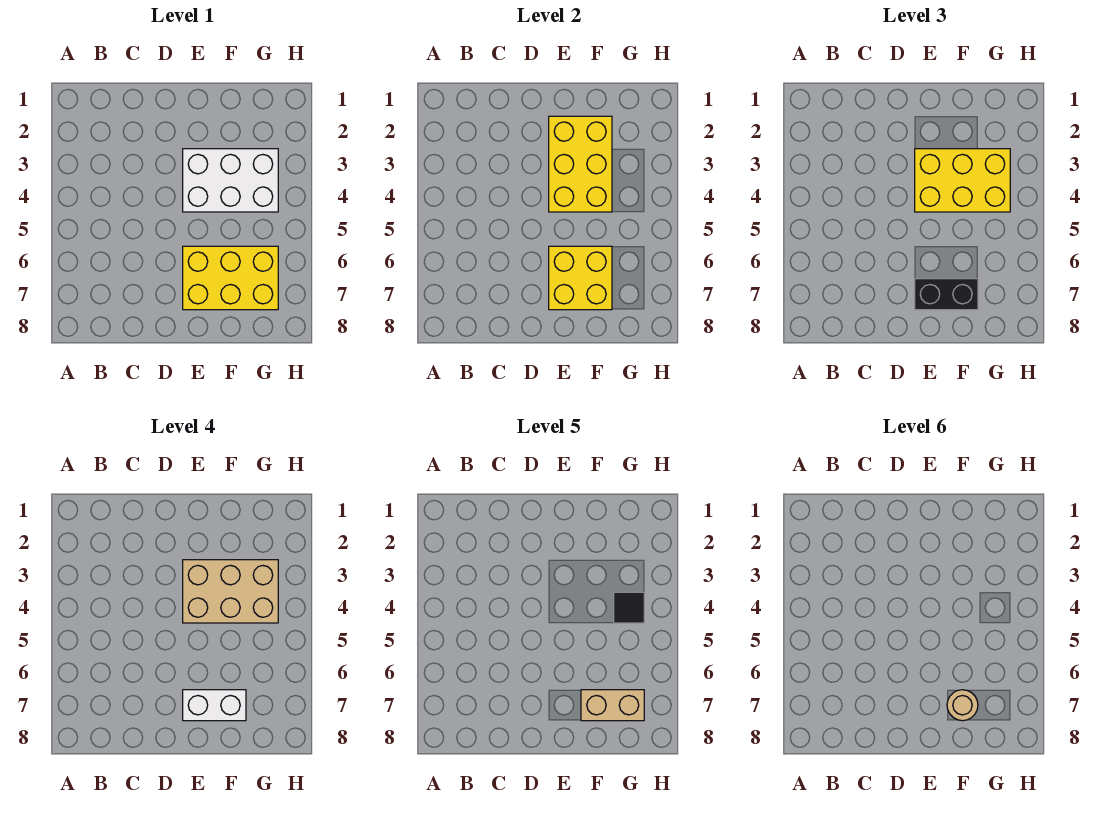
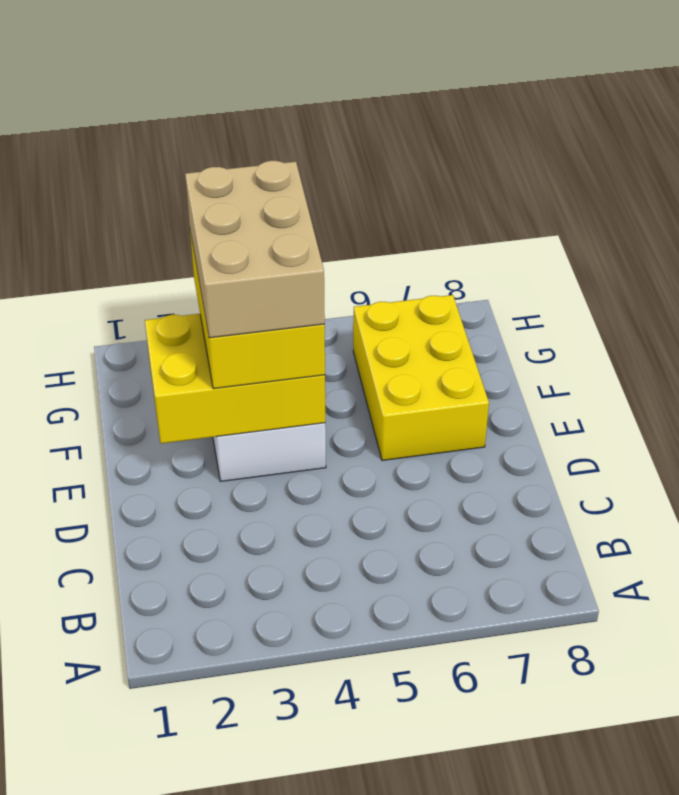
none -> yellow brick E6:F7 level 2
none -> black brick E7:F7 level 3

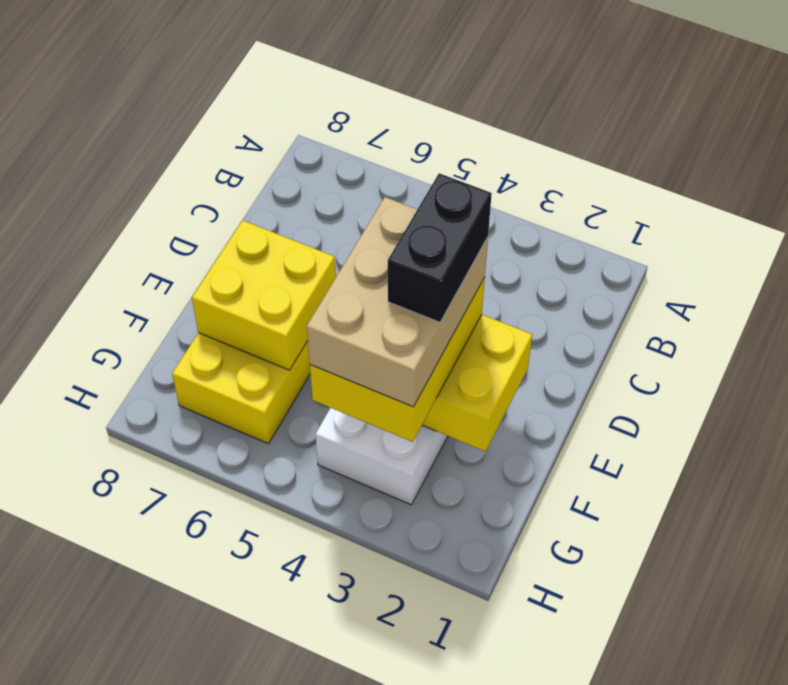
black brick E3:F3 level 5 -> black brick E7:F7 level 3
none -> white brick E7:F7 level 4
none -> tan brick F7:G7 level 5

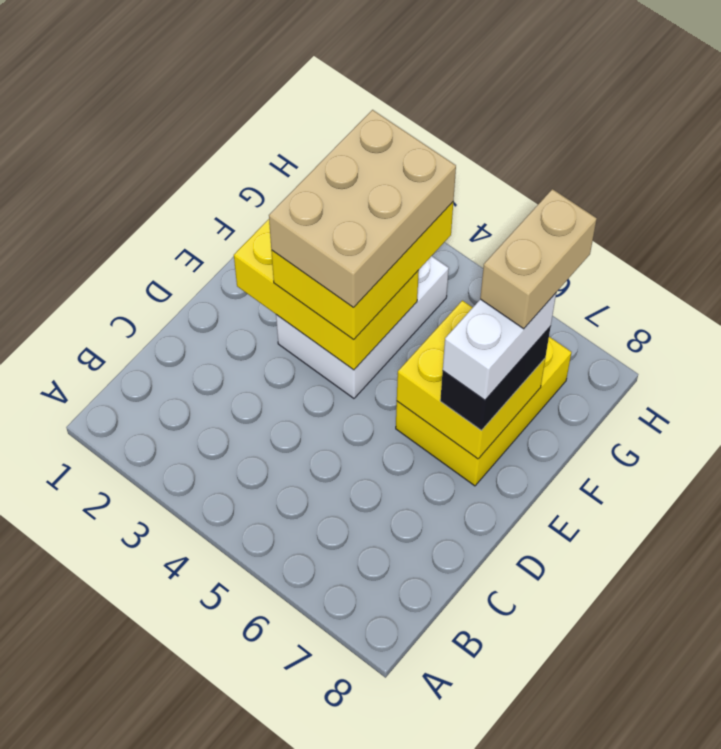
none -> black tile G4 level 5
none -> tan round brick F7 level 6

